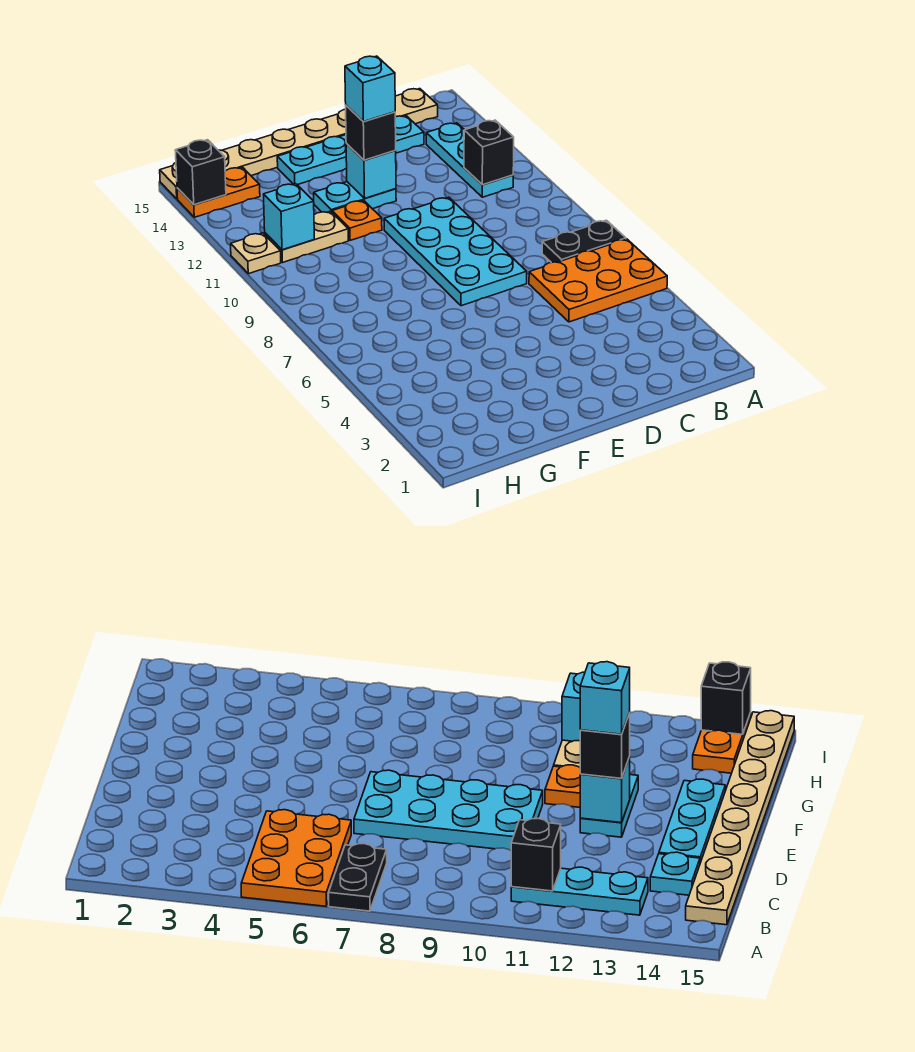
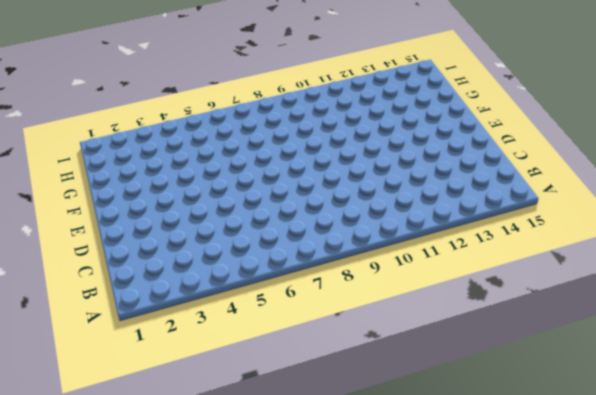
none -> orange plate A5:C6 level 1
none -> black plate A7:B7 level 1
none -> cyan plate B11:B13 level 1

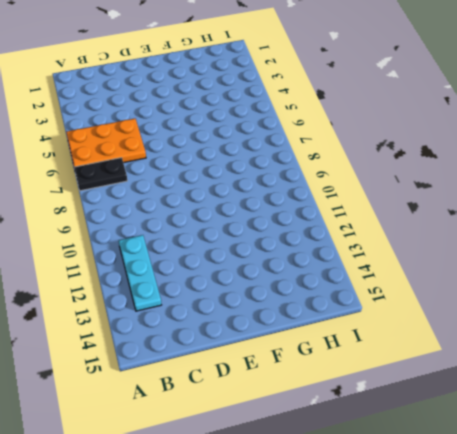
none -> tan plate B15:I15 level 1
none -> cyan plate C14 level 1
none -> cyan plate D7:E10 level 1

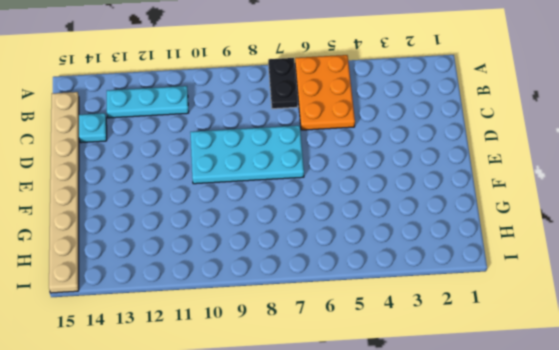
none -> cyan plate D14:F14 level 1
none -> cyan plate E12:F12 level 1
none -> orange plate F11 level 1

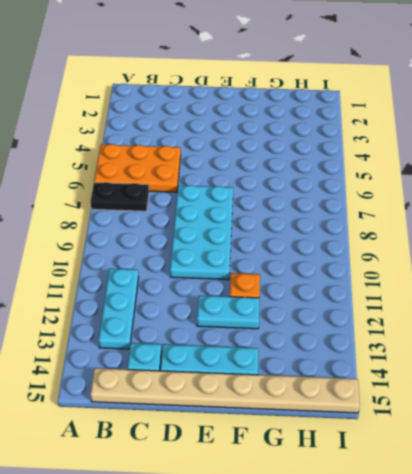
none -> tan plate G11:H11 level 1
none -> orange plate H14:I14 level 1
none -> tan plate I11 level 1

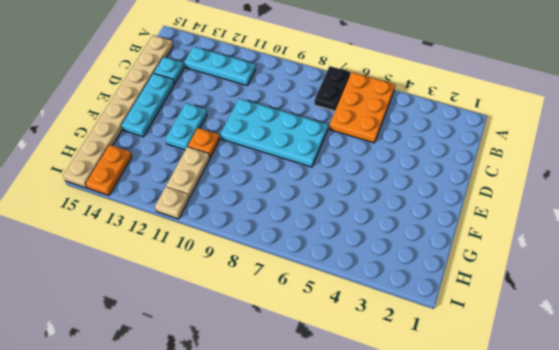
none -> black brick B11 level 2
none -> cyan brick E12 level 2
none -> cyan brick H11 level 2

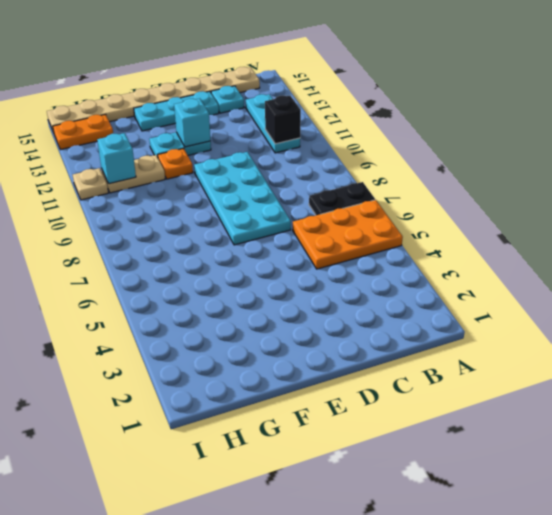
none -> black brick I14 level 2
none -> black brick E12 level 3
none -> cyan brick E12 level 4

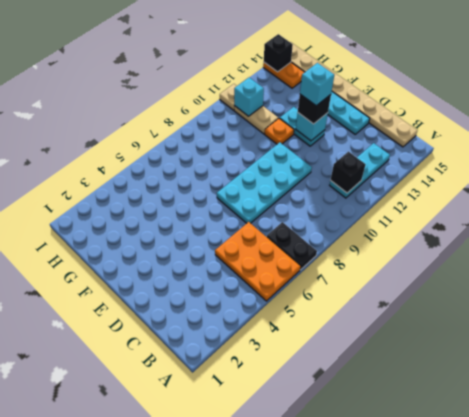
none -> cyan plate C14 level 1

